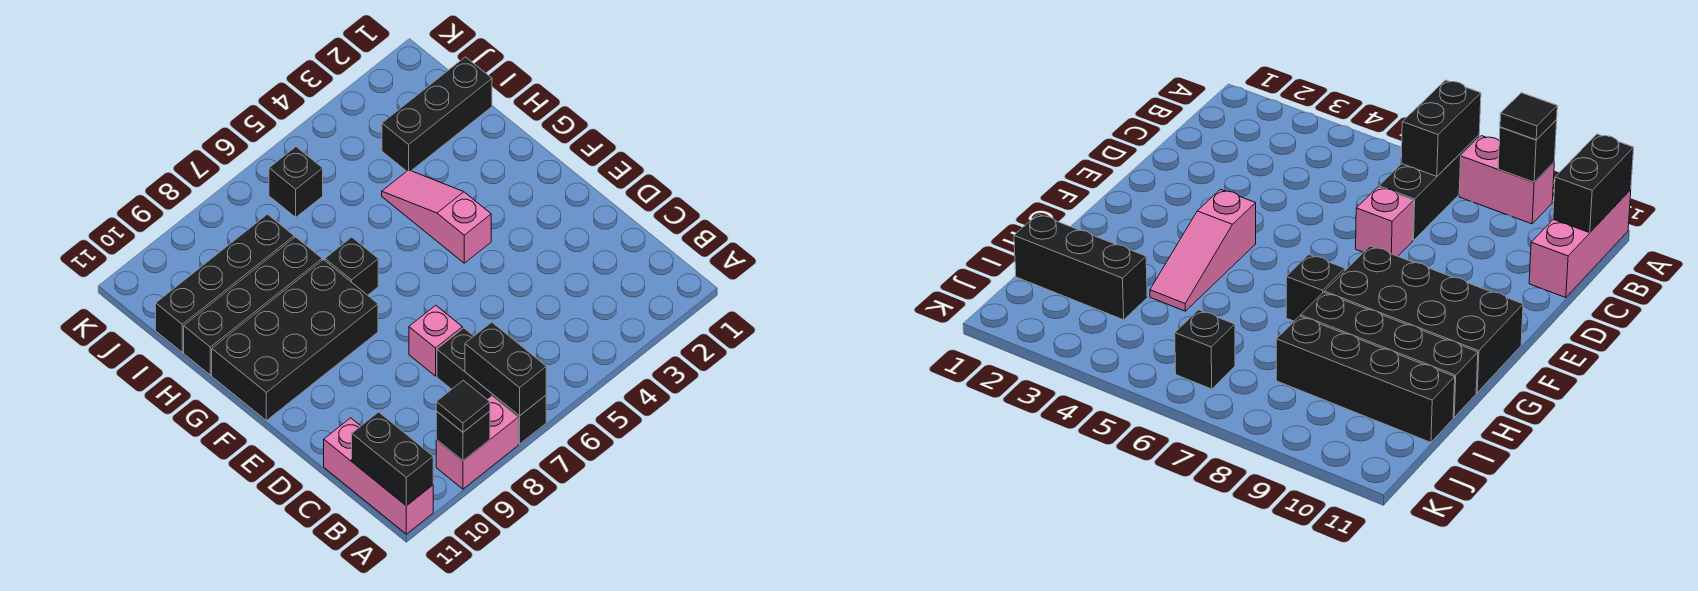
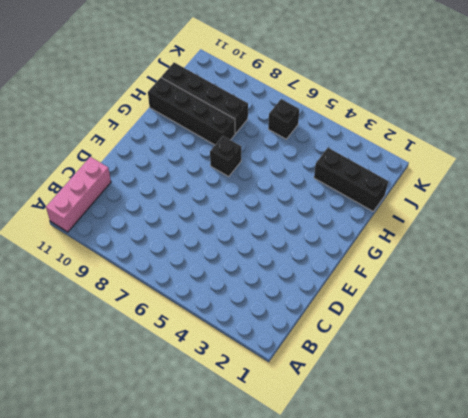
none -> black brick A7:C7 level 1
none -> pink brick A8:A9 level 1
none -> pink brick D7 level 1

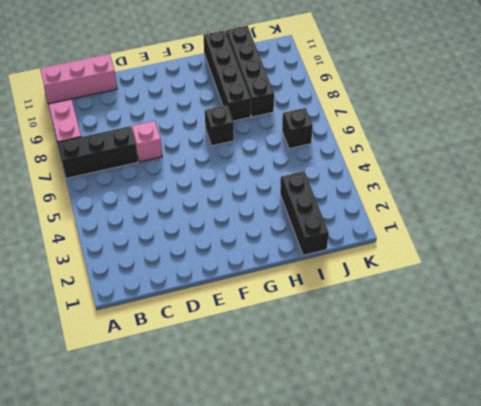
none -> pink slope F4:H4 level 1 top F
none -> black brick F8:G11 level 1
none -> black brick A7:B7 level 2

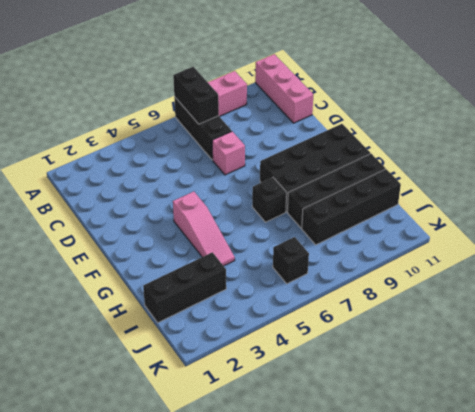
none -> black brick A9 level 2
none -> black brick A11:B11 level 2
none -> black tile A9 level 3

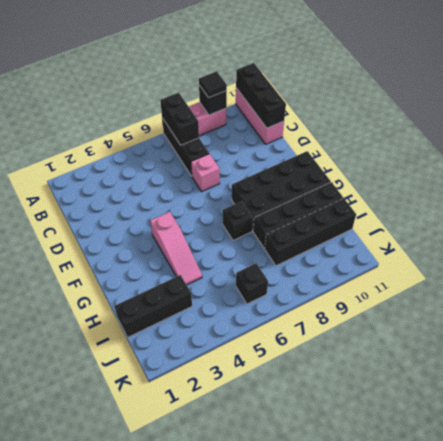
black brick A11:C11 level 2 -> black brick A11:B11 level 2

